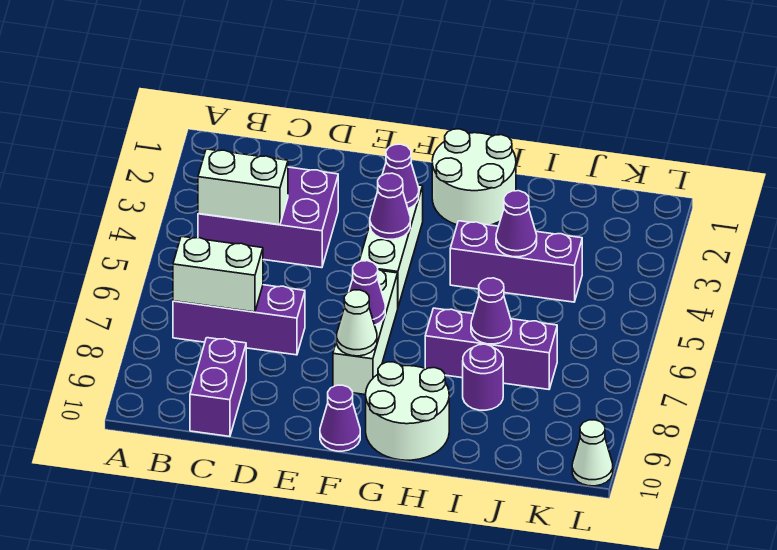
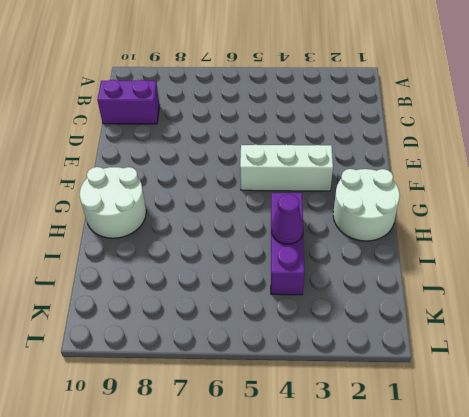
none -> purple brick B3:D4 level 1
none -> purple brick B7:D7 level 1
none -> white brick F6:F8 level 1

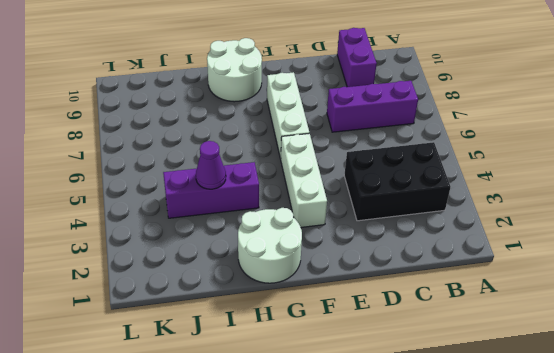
black brick B3:D4 level 1 -> purple brick B3:D4 level 1
none -> purple cone F10 level 1
none -> purple brick H7:J7 level 1
none -> purple round brick I8 level 1

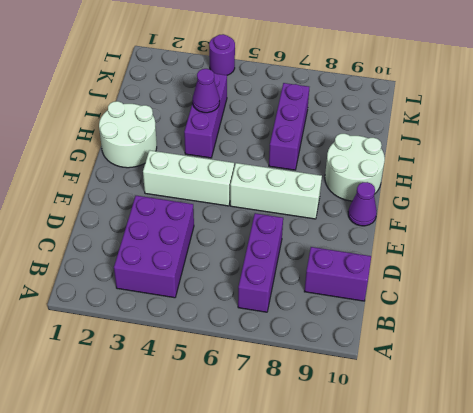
purple round brick L4 level 1 -> purple round brick I8 level 1
none -> white cone L10 level 1
none -> white brick B4:C4 level 2
none -> white brick B7:C7 level 2

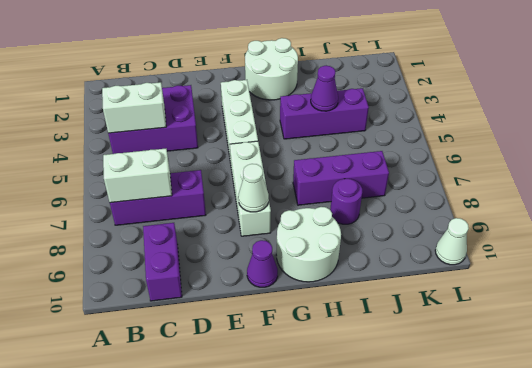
none -> purple cone F3 level 2
none -> purple cone F4 level 2
none -> purple cone F7 level 2

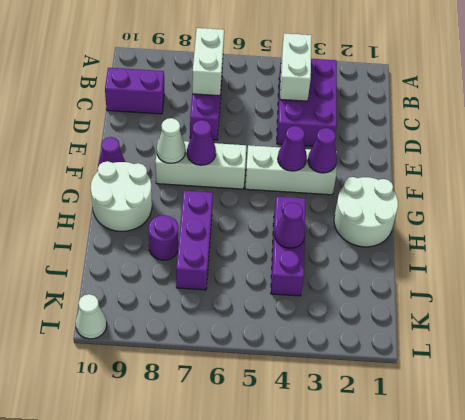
none -> purple cone I7 level 2

